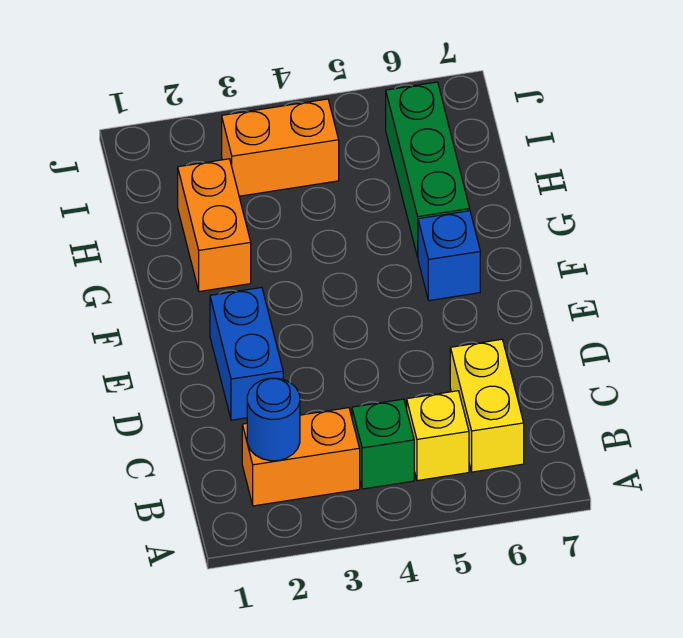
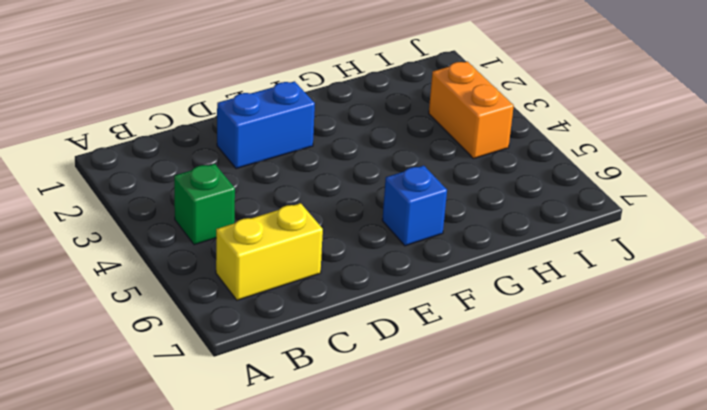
none -> orange brick B2:B3 level 1
none -> yellow brick B5 level 1

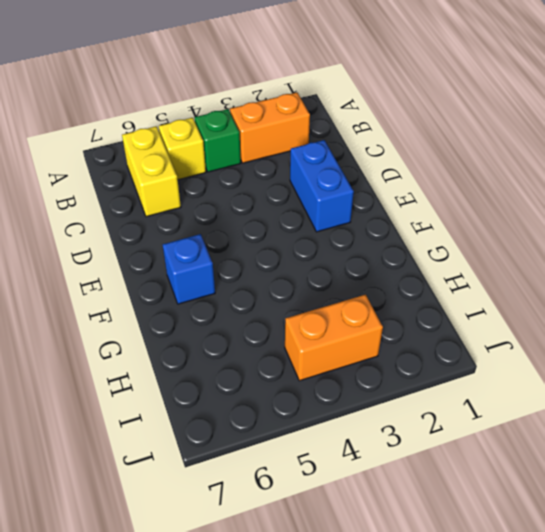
none -> orange brick G2:H2 level 1
none -> green brick G6:I6 level 1

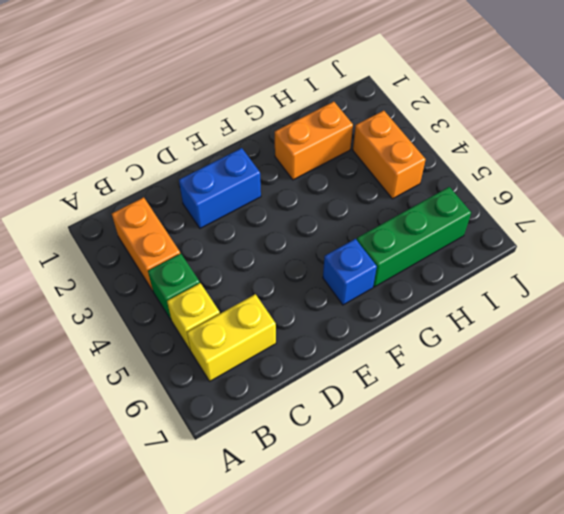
none -> blue round brick B2 level 2

